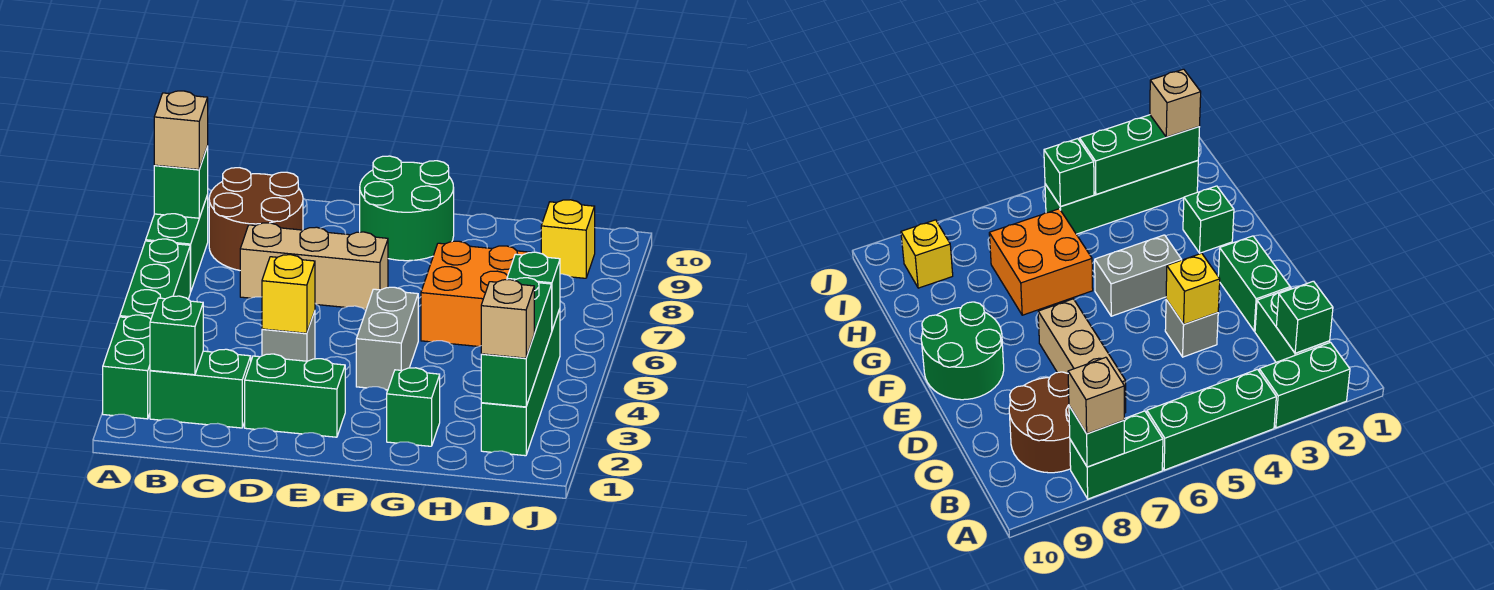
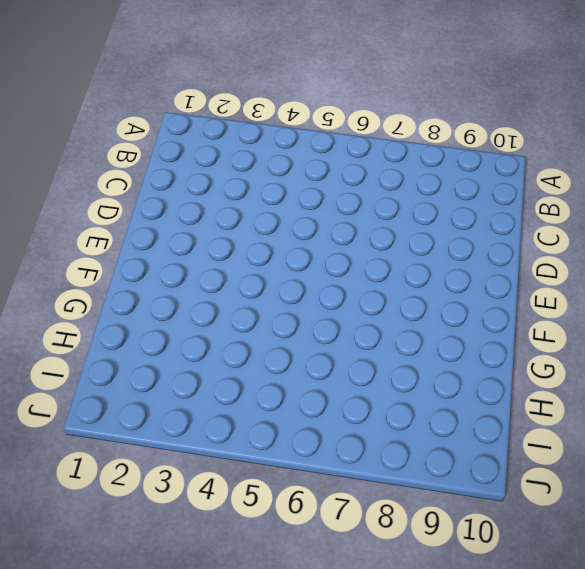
none -> green brick A2:A3 level 1
none -> green brick A4:A6 level 1
none -> green brick A7:A8 level 1

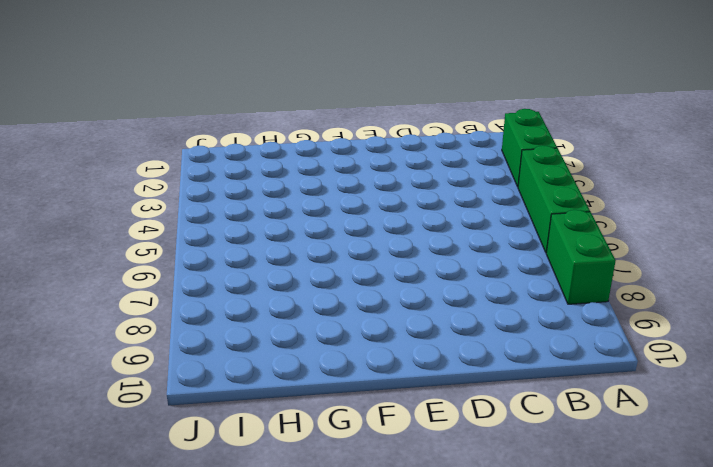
none -> green brick B2:C2 level 1
none -> brown round brick B8:C9 level 1
none -> tan brick C7:E7 level 1

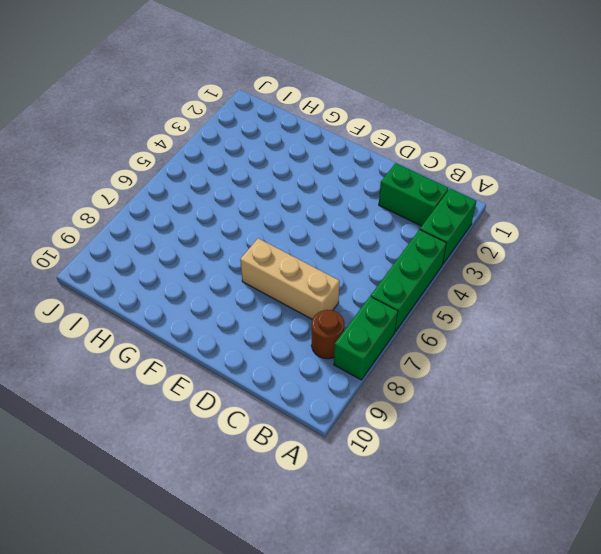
brown round brick B8 level 1 -> brown round brick B8:C9 level 1
none -> green brick D2:E2 level 1
none -> grey brick D4 level 1
none -> green round brick E9:F10 level 1

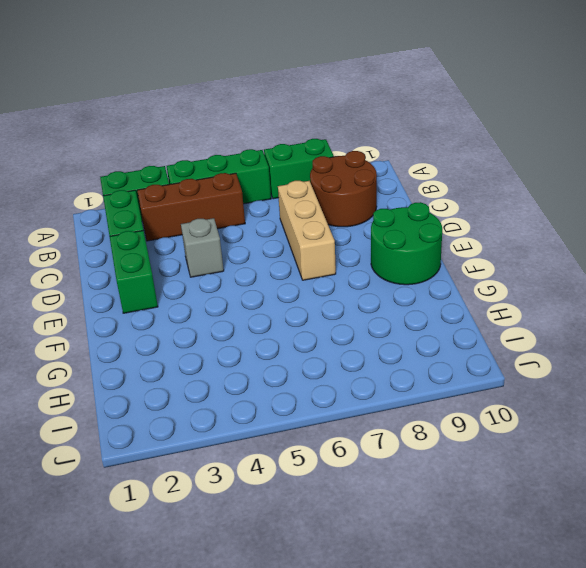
brown brick B3:B5 level 1 -> none
none -> grey brick F4:F5 level 1
none -> green brick G2 level 1
none -> orange brick G6:H7 level 1

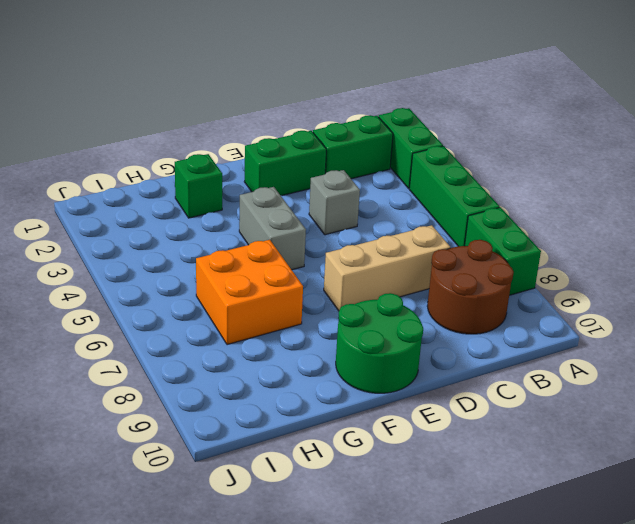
none -> green brick I2:I5 level 1
none -> yellow brick I9 level 1
none -> green brick A8 level 2

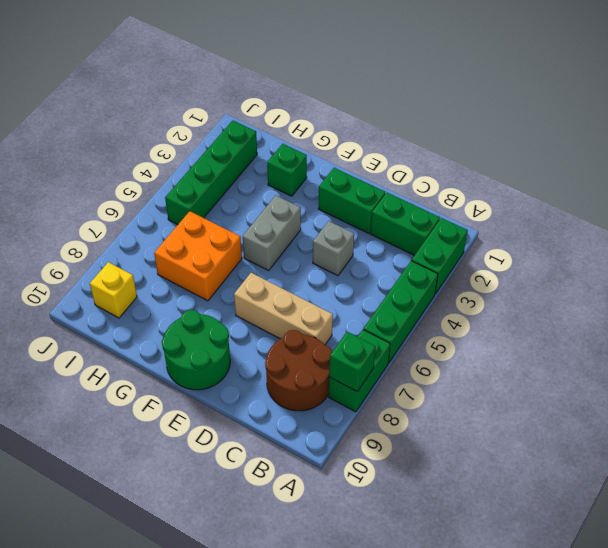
none -> green brick B2 level 2
none -> yellow brick D4 level 2
none -> green brick I2:I4 level 2

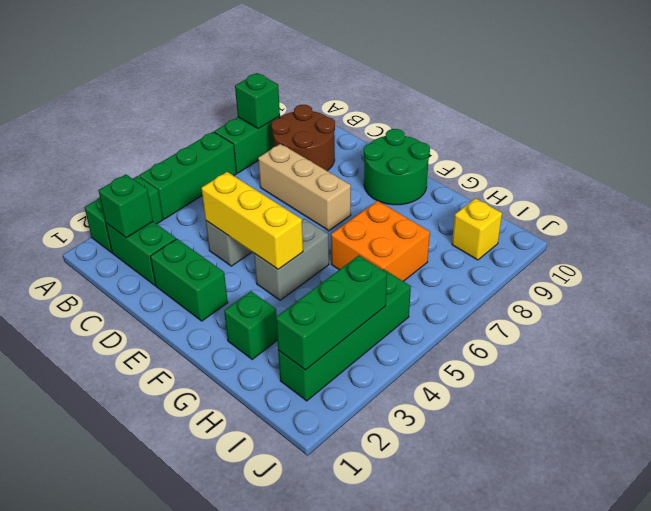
yellow brick D4:F4 level 2 -> yellow brick D4 level 2
none -> green brick I5 level 2
none -> tan brick A8 level 3
none -> tan brick I2 level 3

